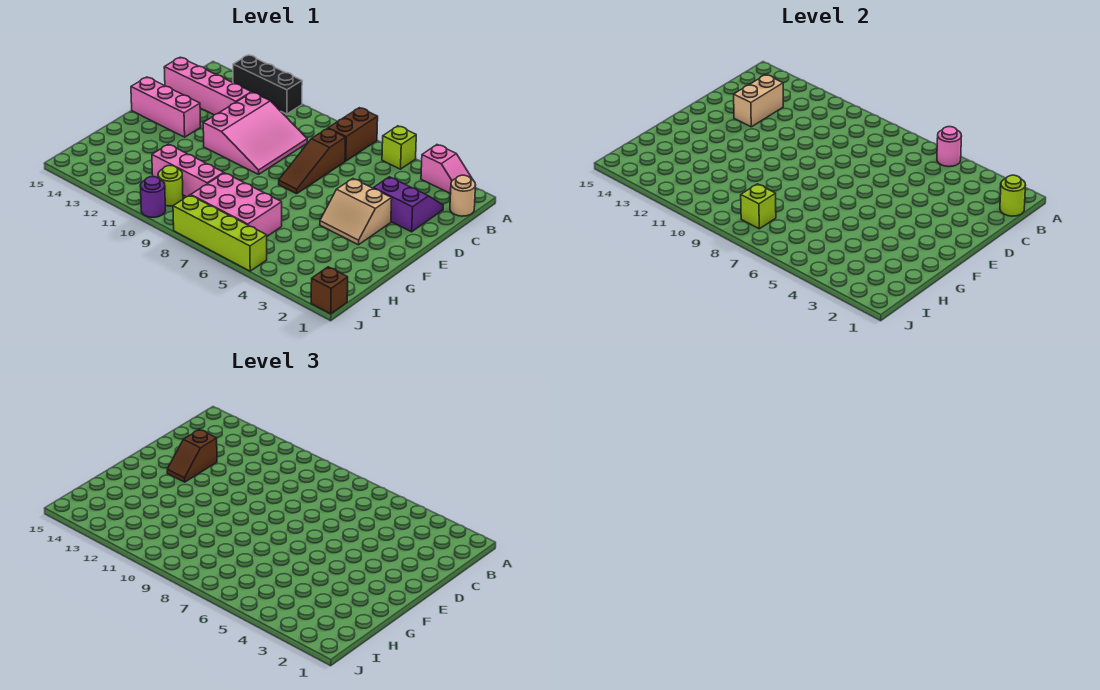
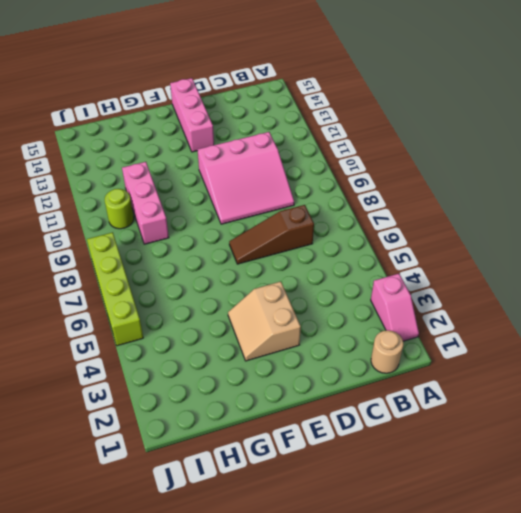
none -> lime brick A5 level 1
none -> brown brick A7:B7 level 1
none -> black brick A11:A13 level 1

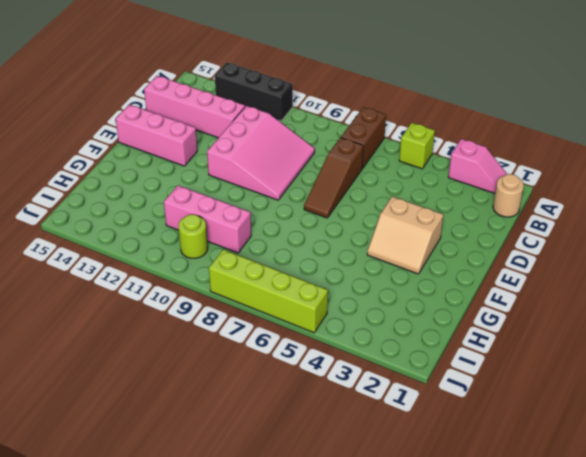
none -> purple slope C2:D3 level 1 top D
none -> pink brick H6:I8 level 1
none -> brown brick J1 level 1

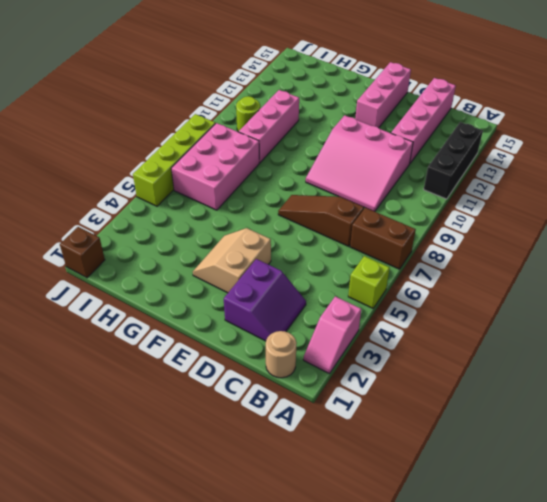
none -> purple round brick J10 level 1
none -> pink round brick A5 level 2
none -> lime round brick B1 level 2

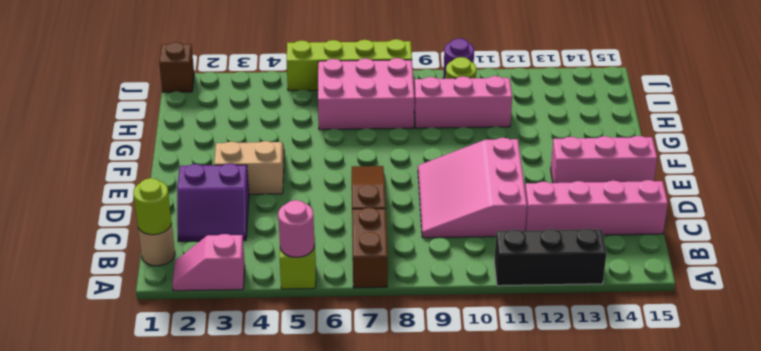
none -> tan brick C13:D13 level 2
none -> lime brick I8 level 2
none -> brown slope D13:E13 level 3 top D

